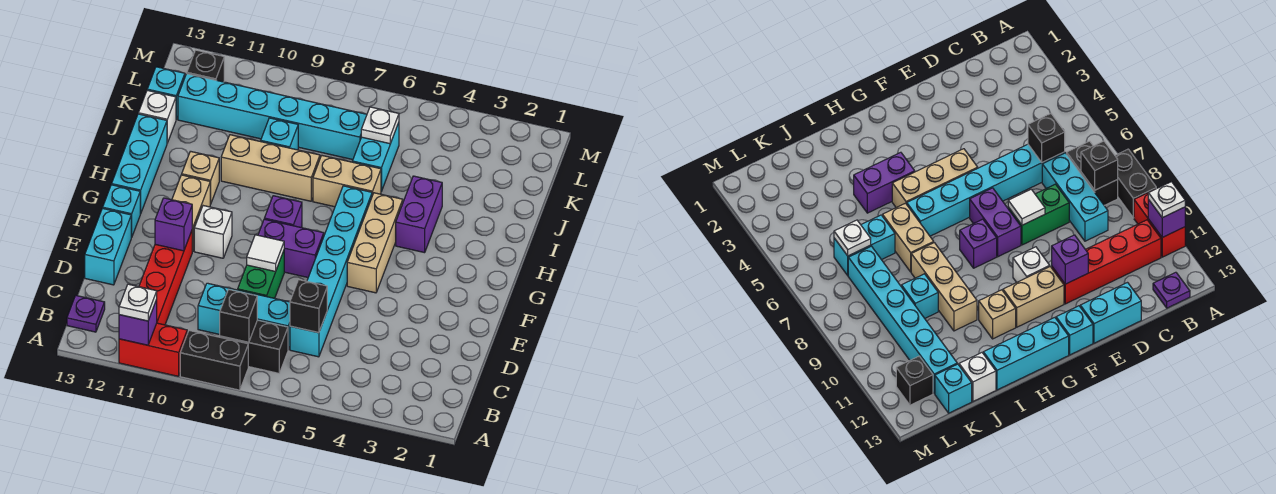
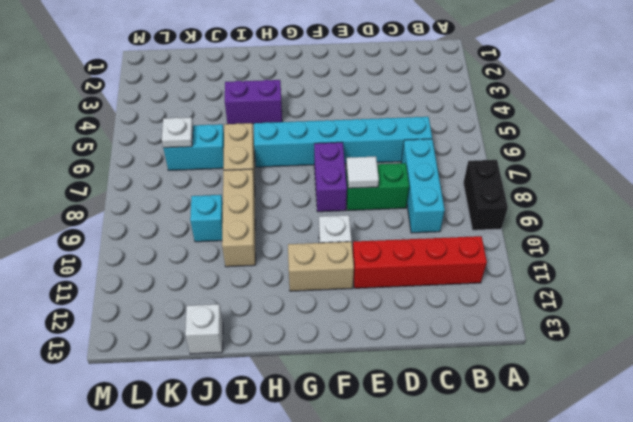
none -> red brick A10:A11 level 1
none -> black brick B7:B8 level 1
none -> purple plate B13 level 1
none -> cyan brick D13:E13 level 1

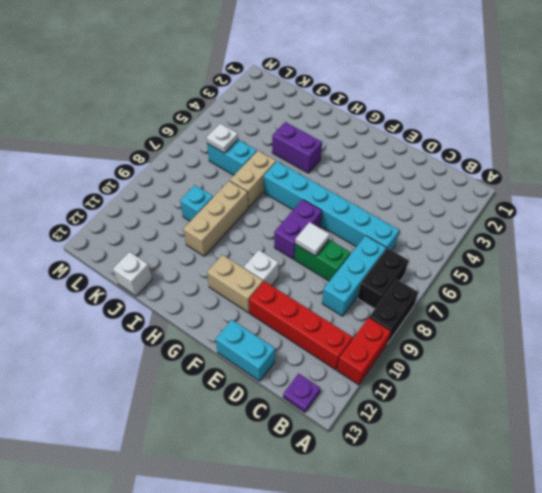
none -> tan brick F5:H5 level 1
none -> cyan brick F13 level 1
none -> purple brick G8 level 1
none -> cyan brick G13:I13 level 1

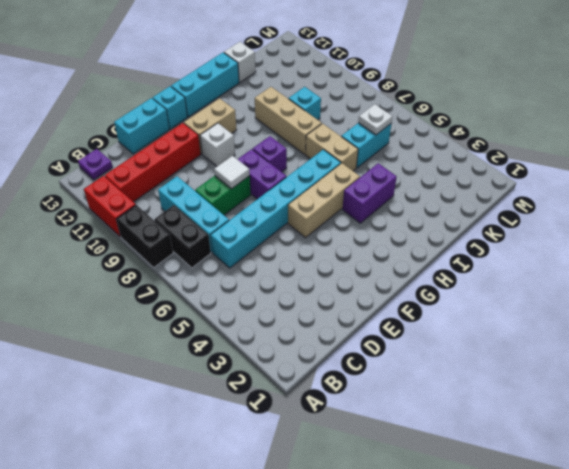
none -> tan brick H11 level 1
none -> cyan brick K7:K12 level 1
none -> cyan brick K13 level 1
none -> black brick L12 level 1

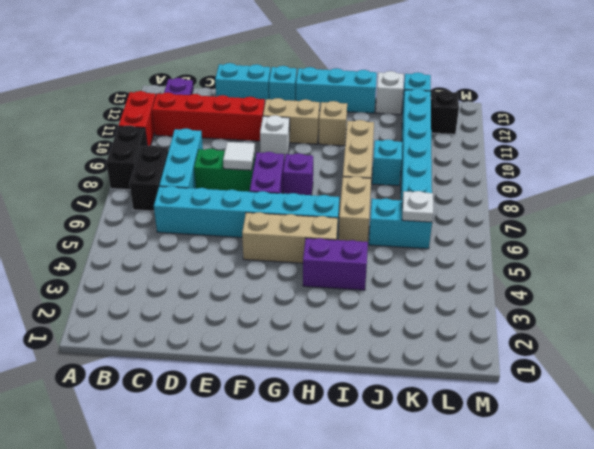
none -> purple brick A11 level 2
none -> black brick B8 level 2
none -> black brick C6 level 2
none -> purple brick E11 level 2

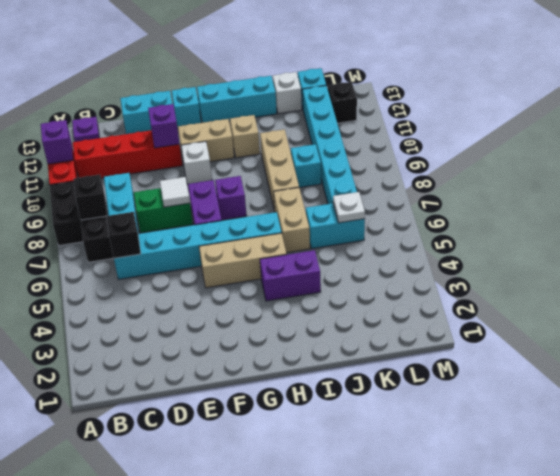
none -> white plate A11 level 3

